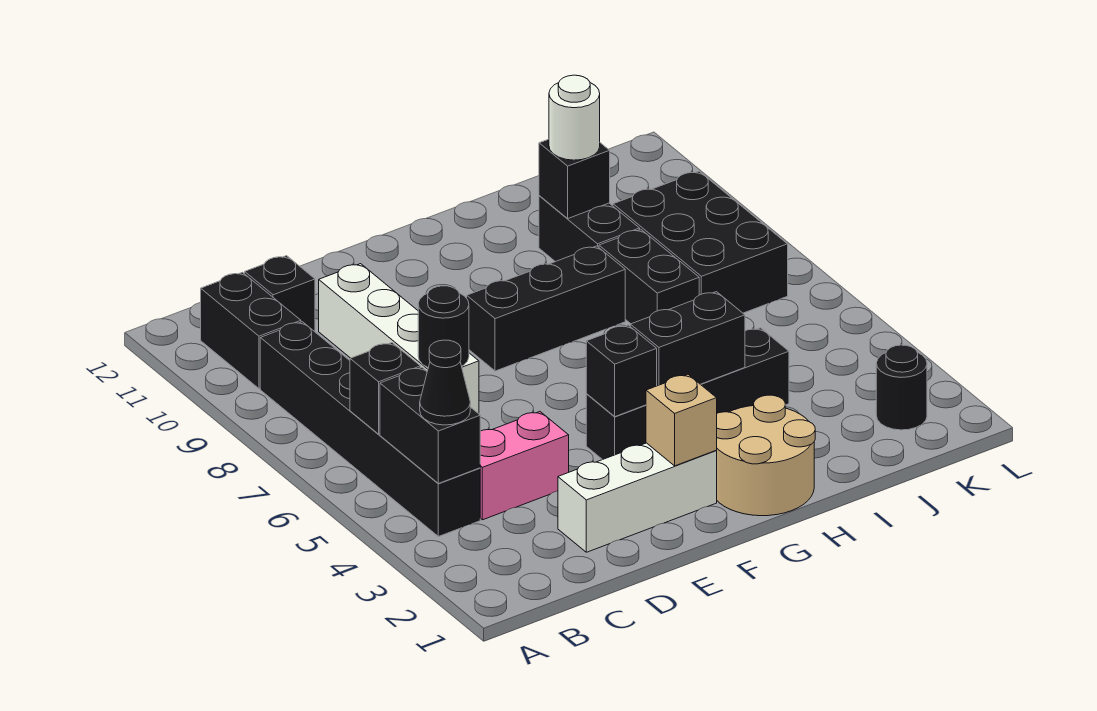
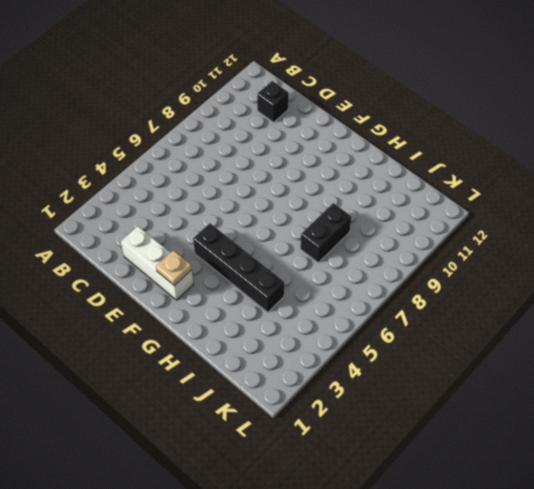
tan plate F2 level 2 -> tan brick F2 level 2
none -> black brick B4:B9 level 1
none -> black brick B10:B11 level 1
none -> pink brick C4:D4 level 1

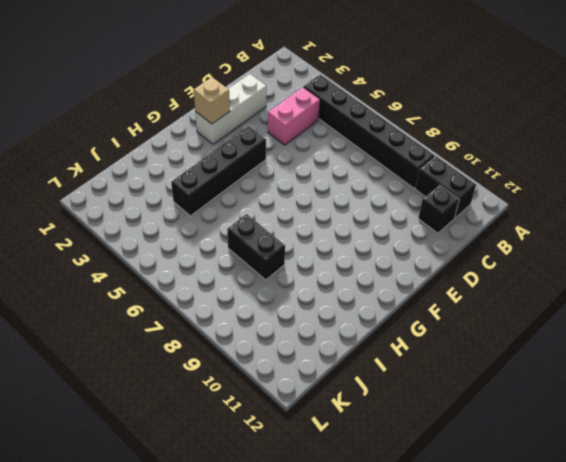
none -> white brick D7:D10 level 1
none -> black brick F8:H8 level 1
none -> tan round brick G1:H2 level 1

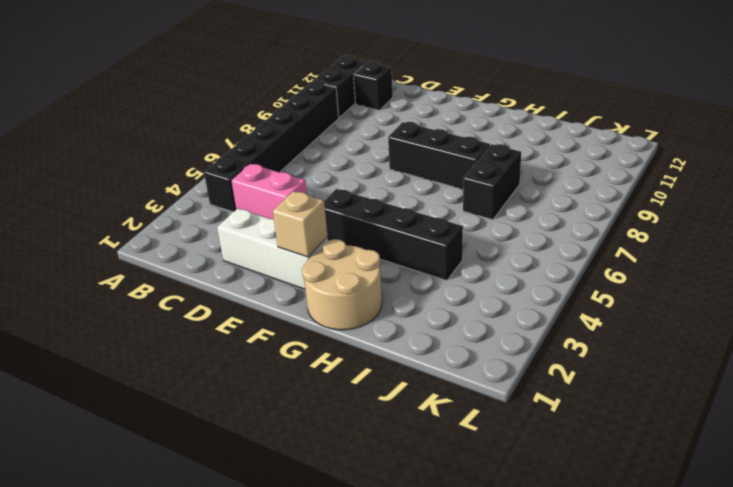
none -> white brick D7:D10 level 1
none -> black brick I9:I10 level 1
none -> black brick J7:K9 level 1

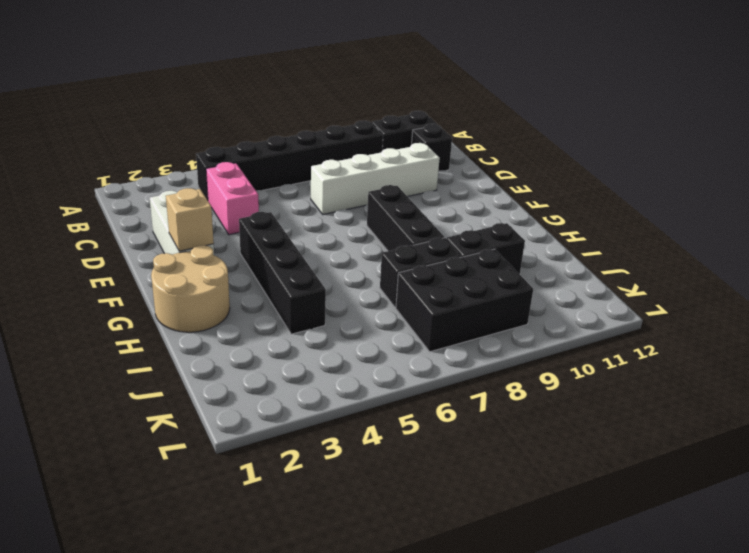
none -> black round brick K2 level 1
none -> black brick B4:B5 level 2
none -> black brick B6 level 2

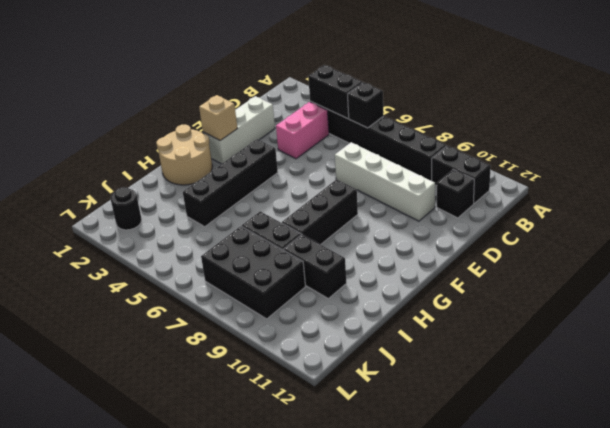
none -> black round brick D7 level 2
none -> black brick F4 level 2
none -> black brick G4:H4 level 2

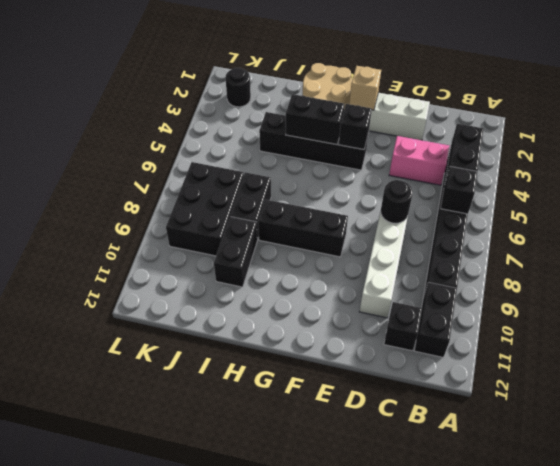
none -> black brick I10 level 2
none -> black cone B4 level 3
none -> white round brick I10 level 3

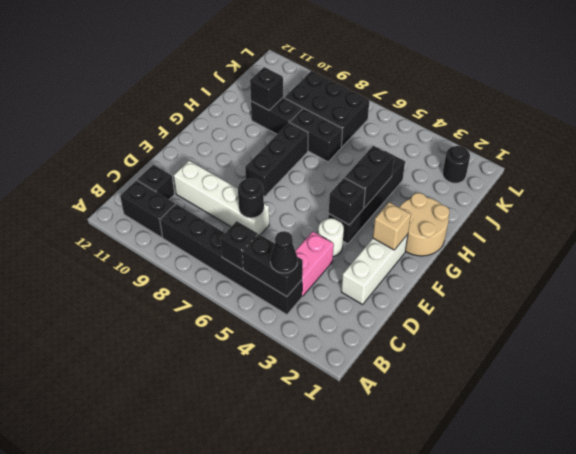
white round brick E4 level 1 -> white round brick I10 level 3

